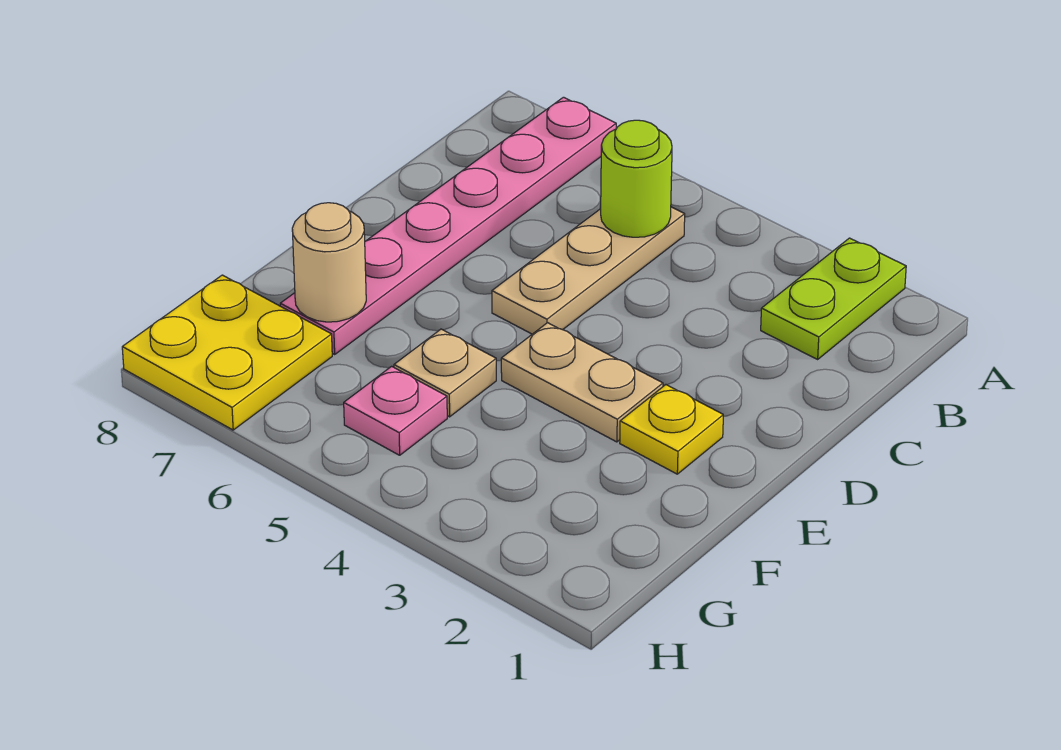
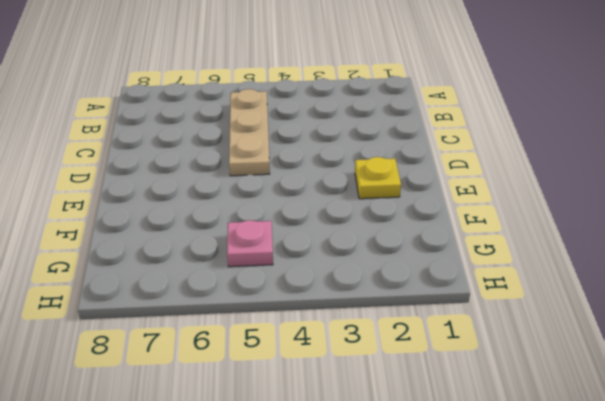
none -> lime plate A2:B2 level 1
none -> pink plate A7:F7 level 1

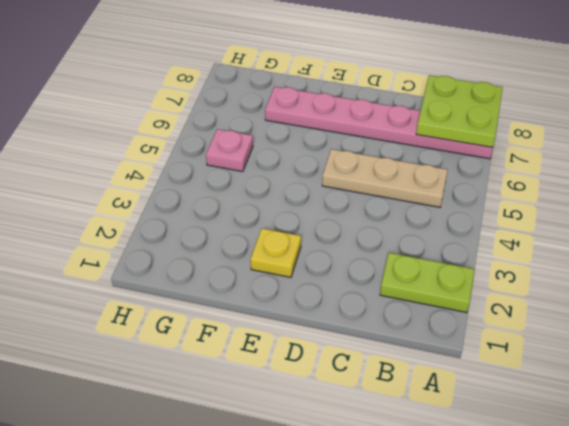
lime plate A7:B8 level 2 -> none
none -> tan plate E3:E4 level 1
none -> tan plate F5 level 1

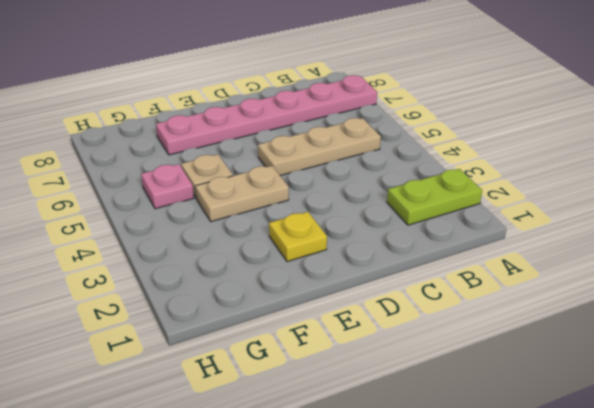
tan plate E4:F4 level 1 -> tan plate E3:E4 level 1
none -> yellow plate G7:H8 level 1
none -> lime round brick B5 level 2

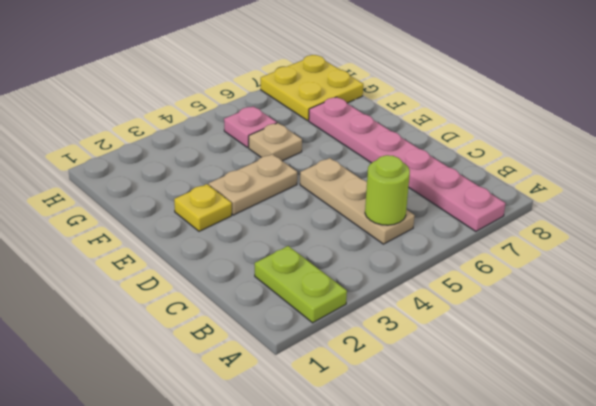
none -> tan round brick F7 level 2

